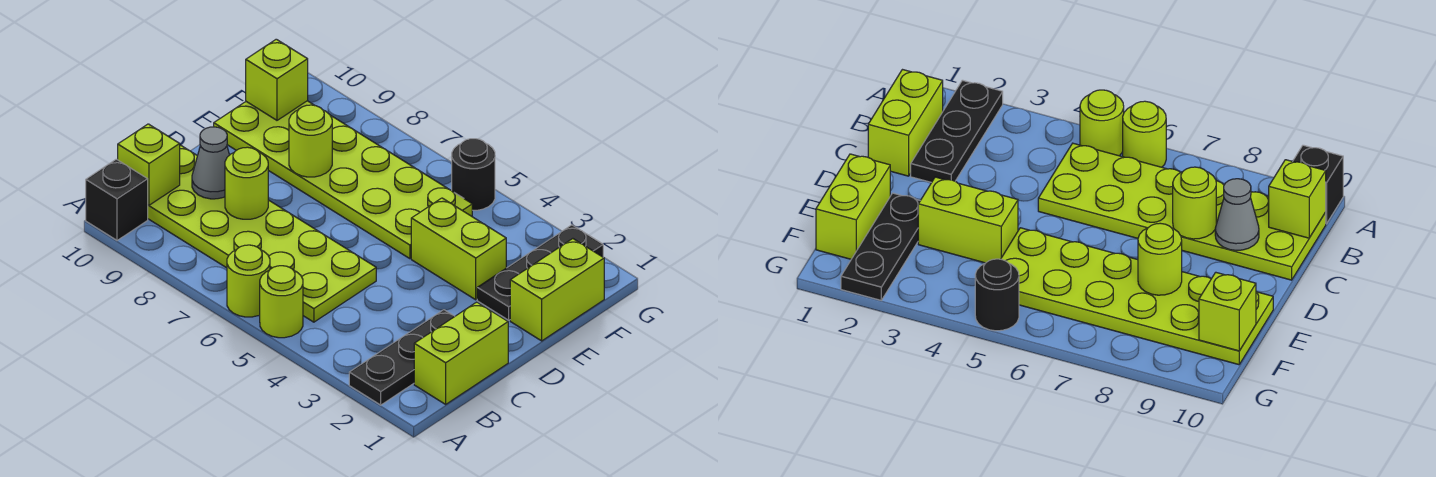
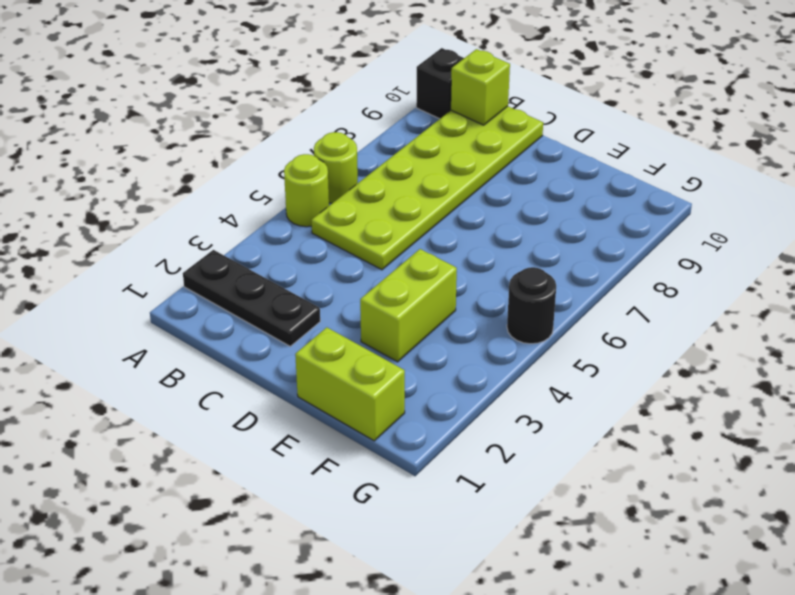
none -> lime brick B1:C1 level 1
none -> black plate E2:G2 level 1
none -> lime plate E5:F10 level 1

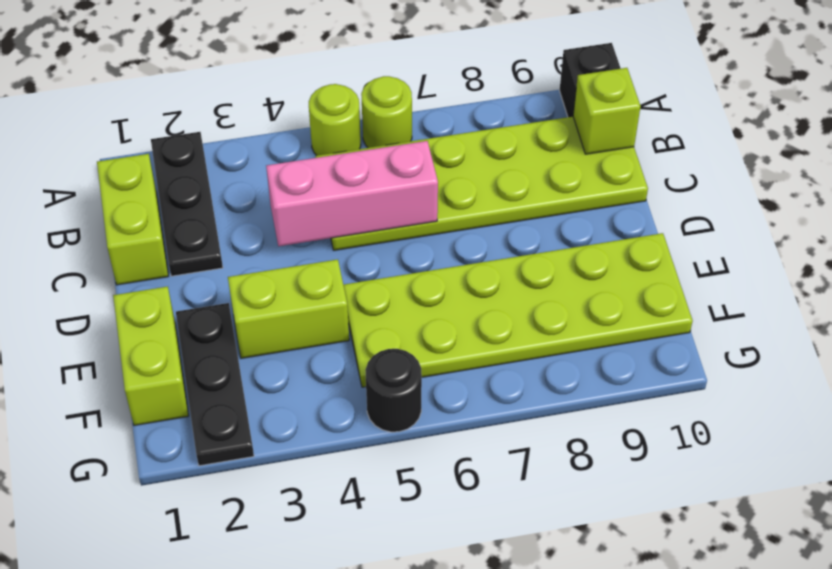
pink brick C4:C6 level 2 -> none
none -> lime round brick C8 level 2
none -> grey cone C9 level 2
none -> lime round brick E8 level 2

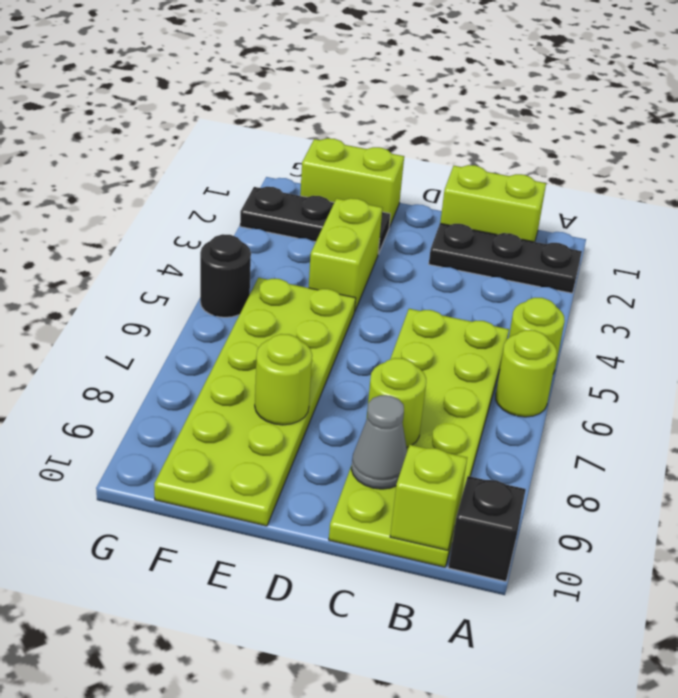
none -> lime brick F10 level 2

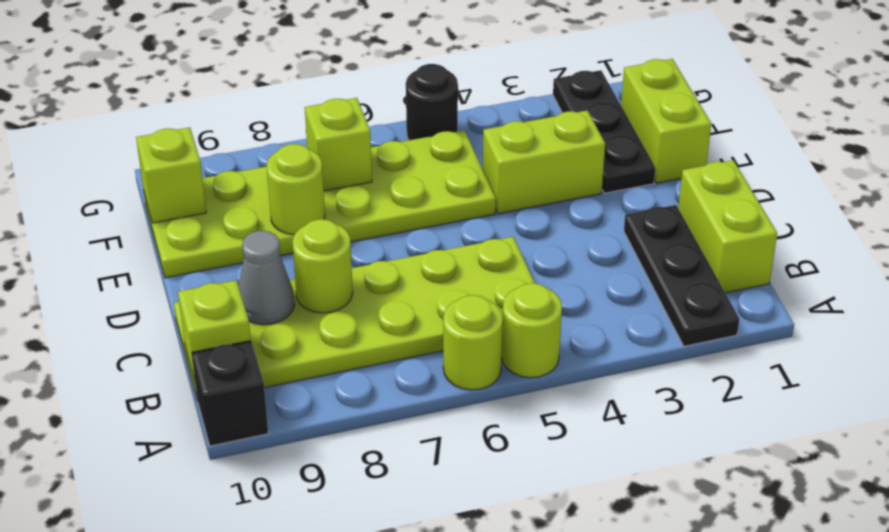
lime brick F7 level 2 -> none

